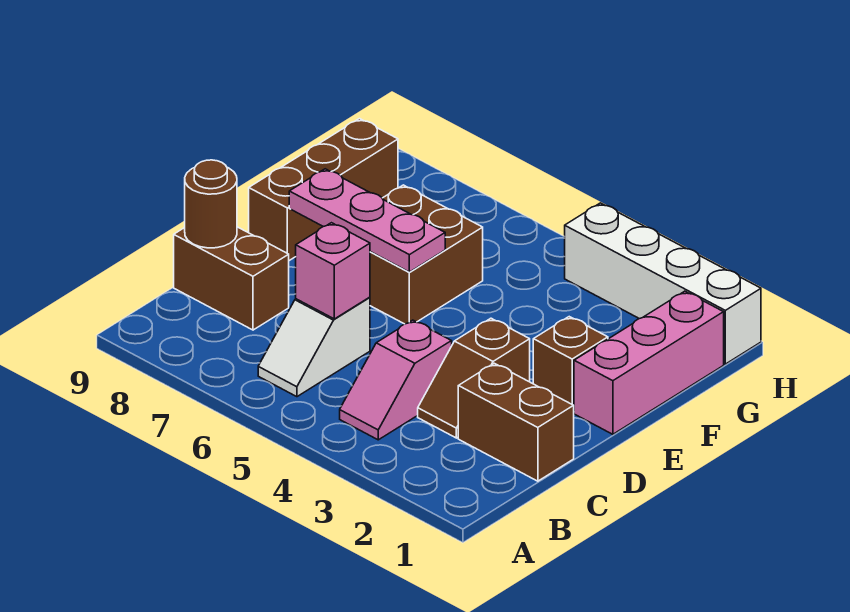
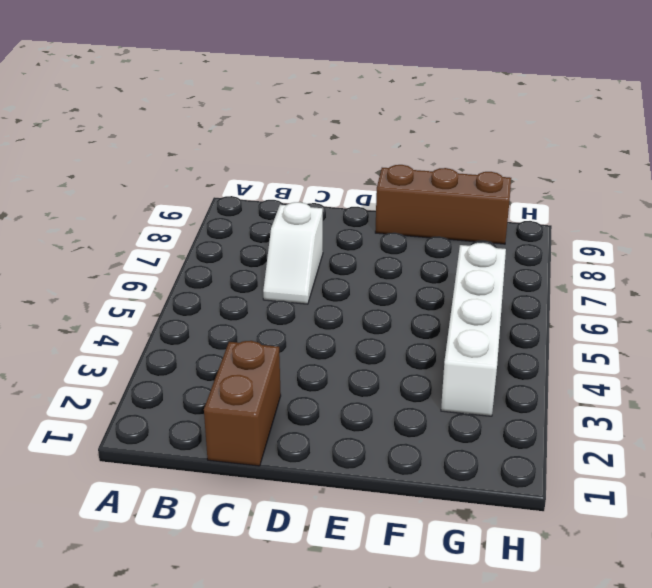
white slope C6:C7 level 1 top 7 -> white slope B6:C6 level 1 top C
white brick G3:G6 level 1 -> white brick H1:H4 level 1
none -> pink slope B4:C4 level 1 top C
none -> brown slope C3:D3 level 1 top D
none -> brown brick C8:C9 level 1

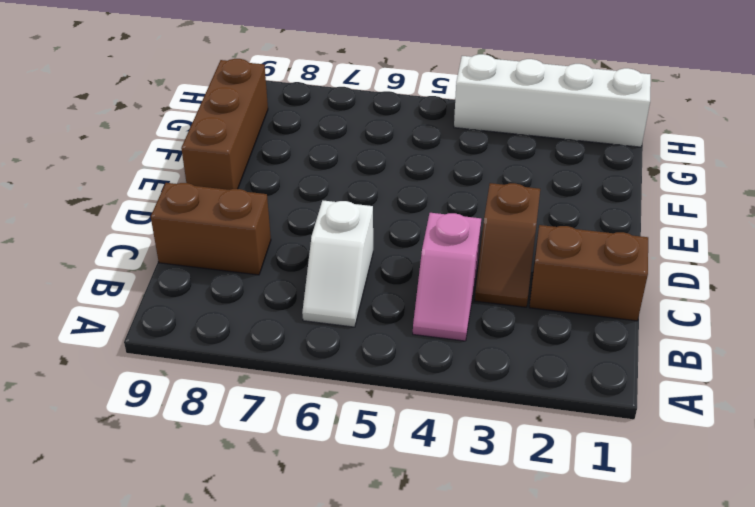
none -> pink brick E1:G1 level 1
none -> brown brick E2 level 1
none -> brown brick E6:F7 level 1

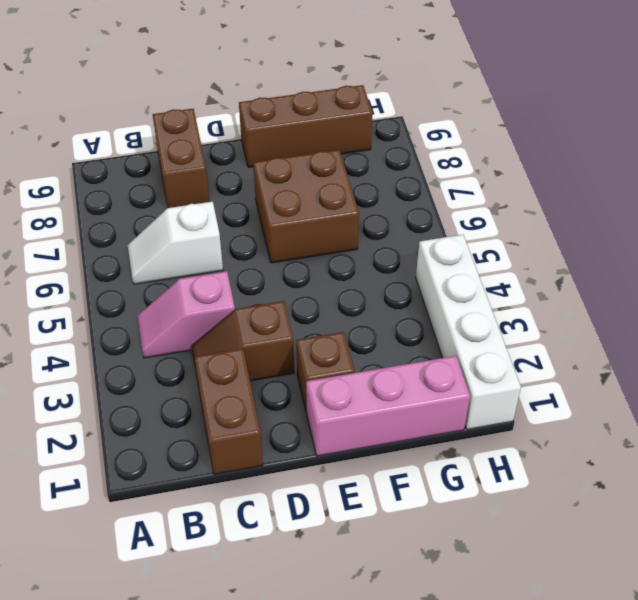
none -> pink brick C6 level 2
none -> brown round brick C9 level 2
none -> pink plate E6:E8 level 2

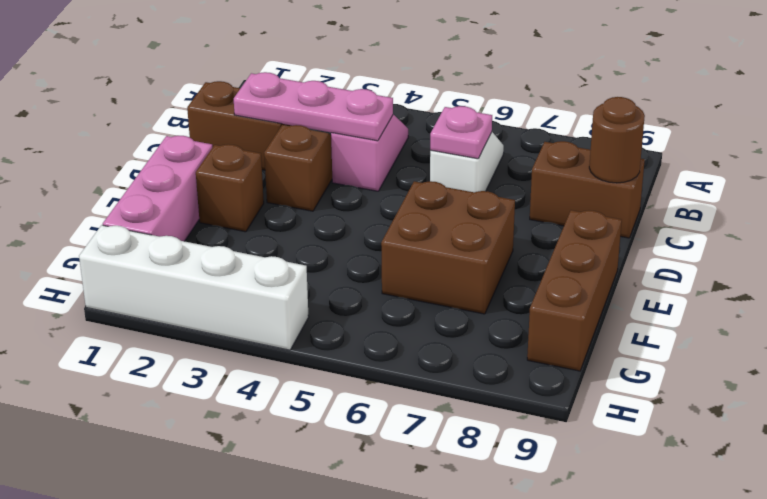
pink plate C2:C4 level 2 -> pink plate E6:E8 level 2
pink plate C6 level 2 -> pink brick C6 level 2

